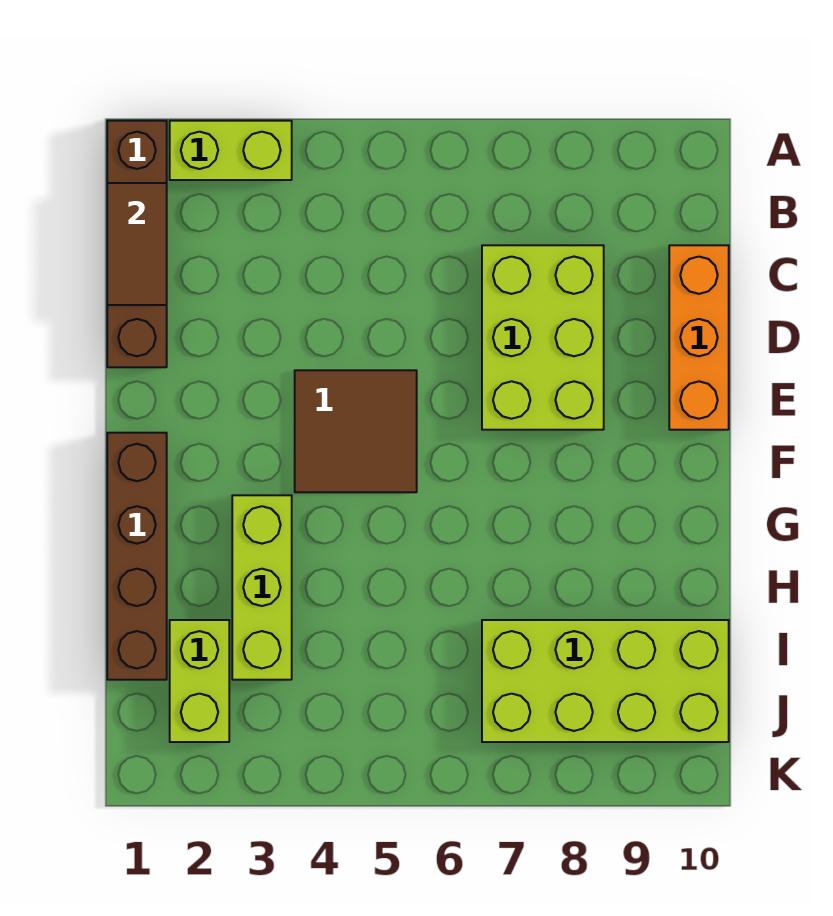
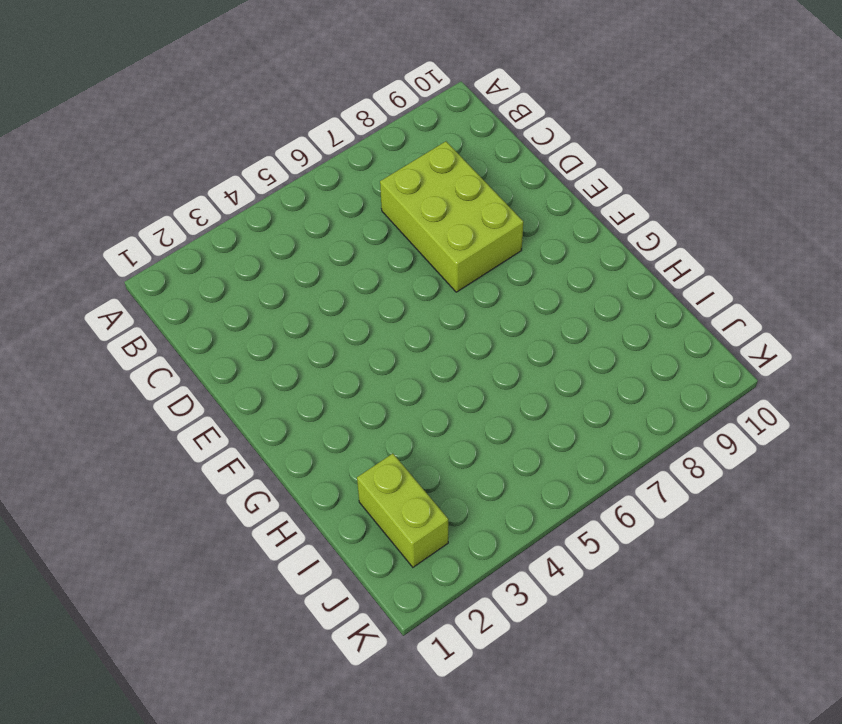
none -> brown brick A1:D1 level 1
none -> lime brick A2:A3 level 1

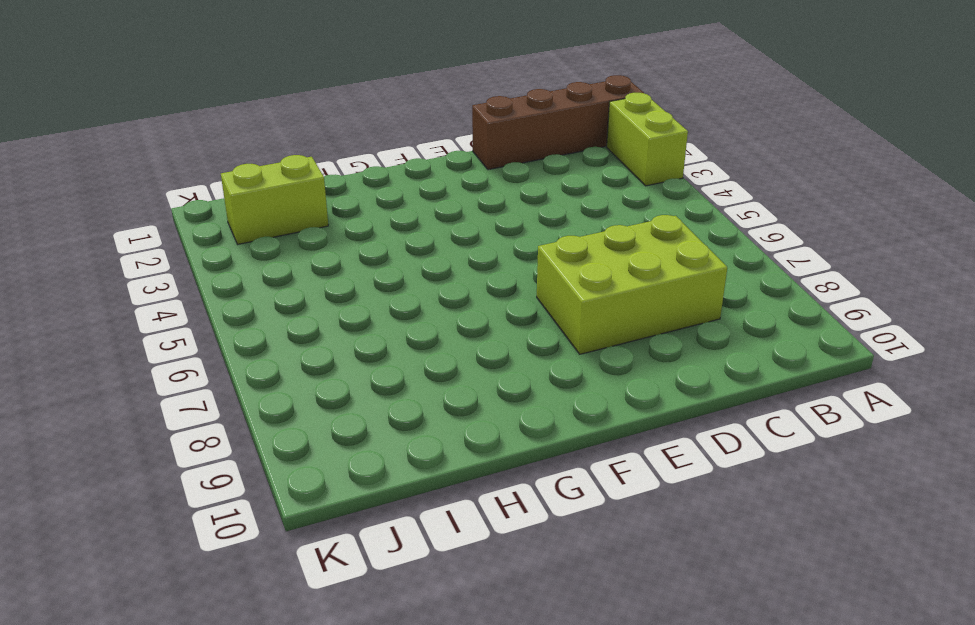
none -> orange brick C10:E10 level 1
none -> brown tile E4:F5 level 1

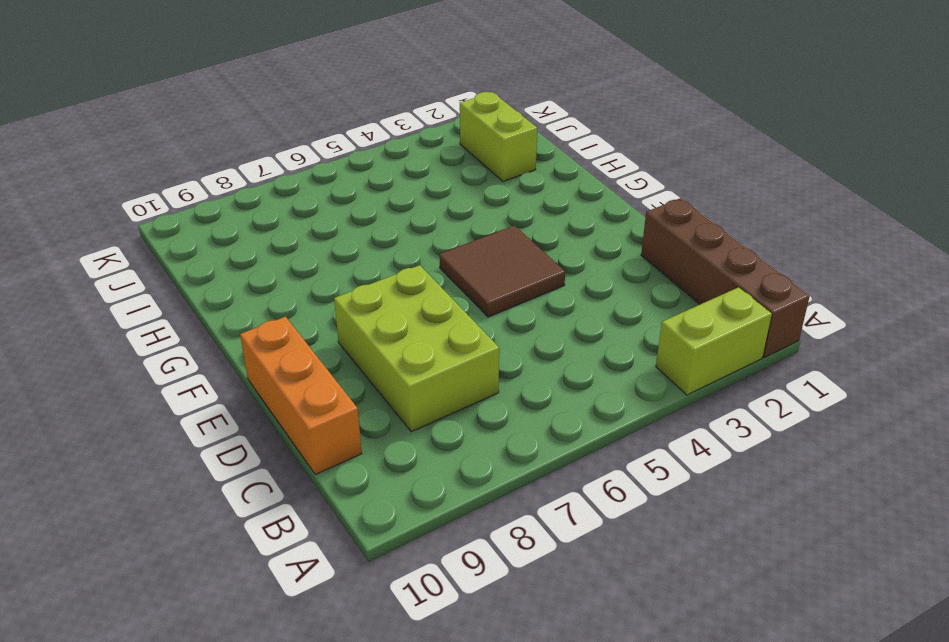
none -> brown brick F1:I1 level 1
none -> lime brick G3:I3 level 1

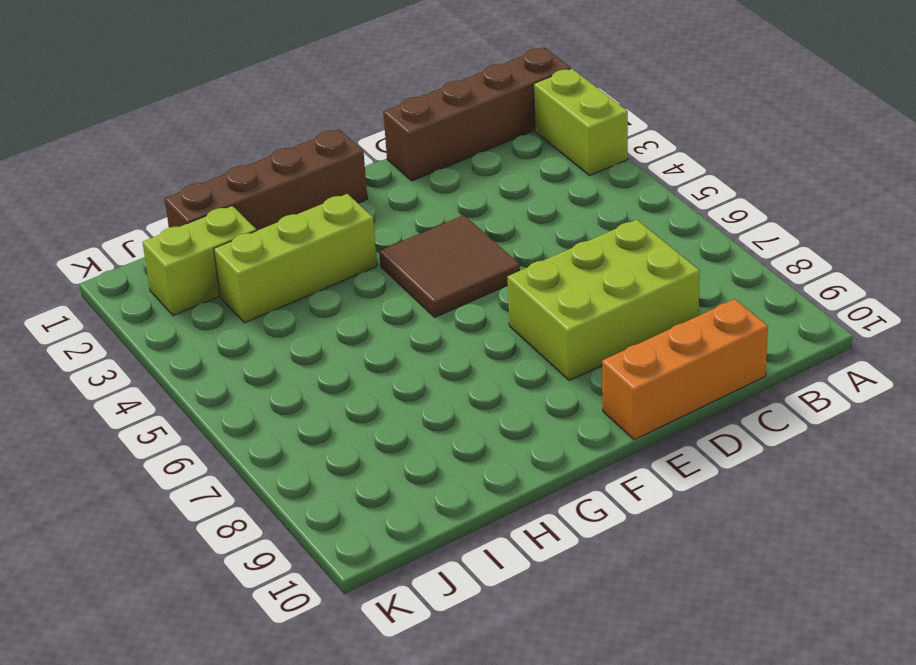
none -> lime brick I7:J10 level 1
none -> brown tile B1:C1 level 2

